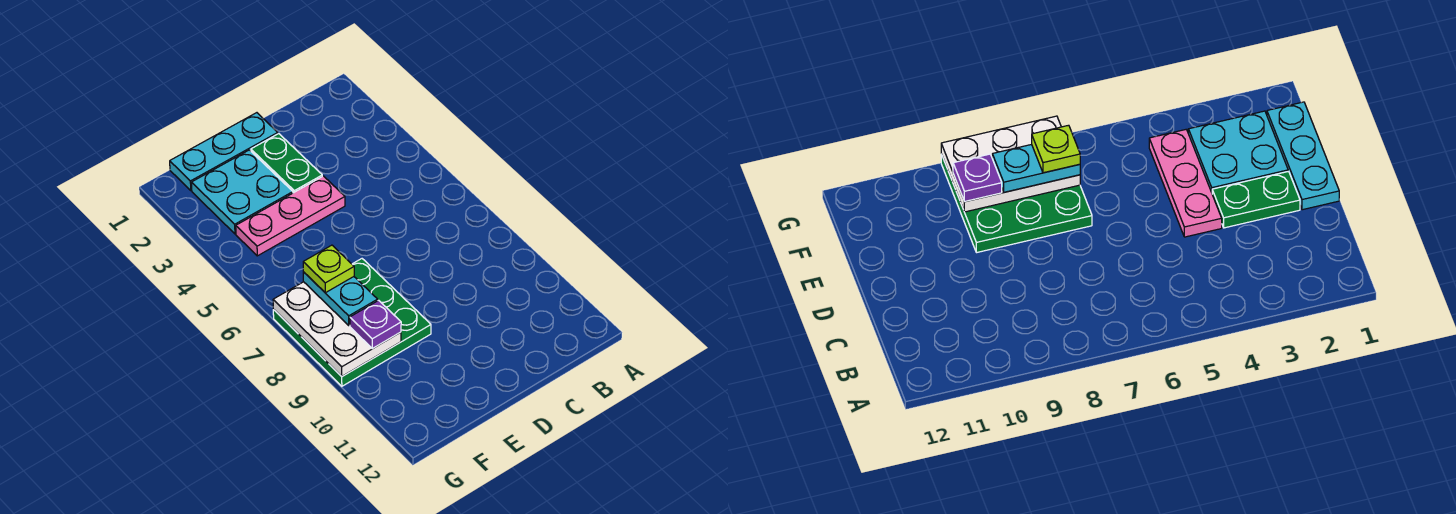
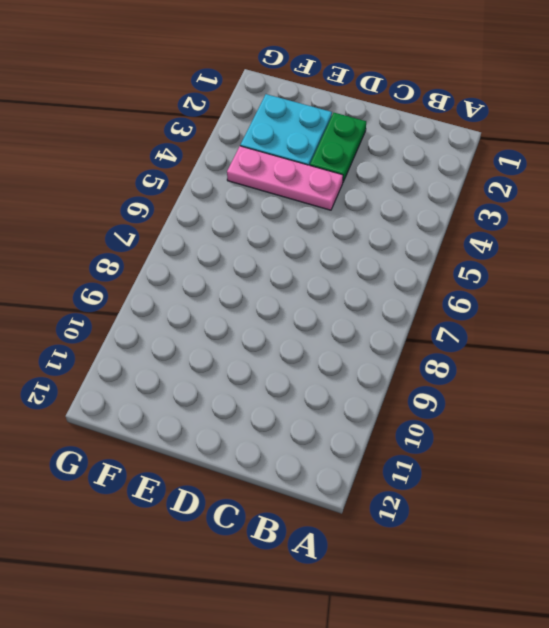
none -> cyan plate D1:F1 level 1
none -> green plate E7:G9 level 1

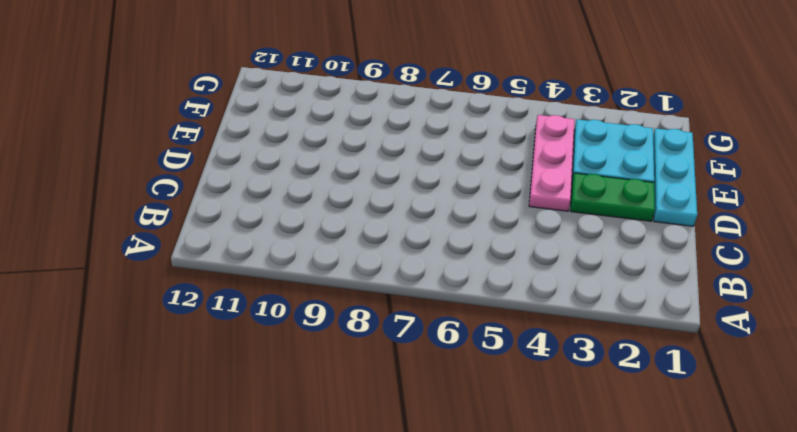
none -> green plate E7:G9 level 1
none -> white plate F7:G9 level 2

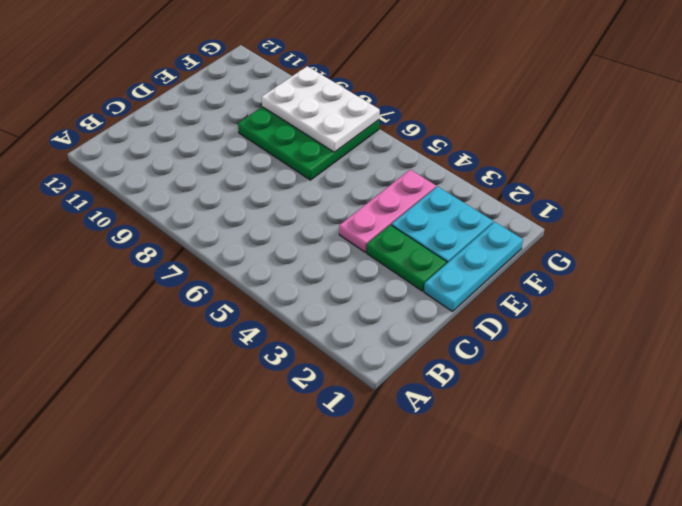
none -> cyan plate F7:F8 level 3
none -> purple plate F9 level 3

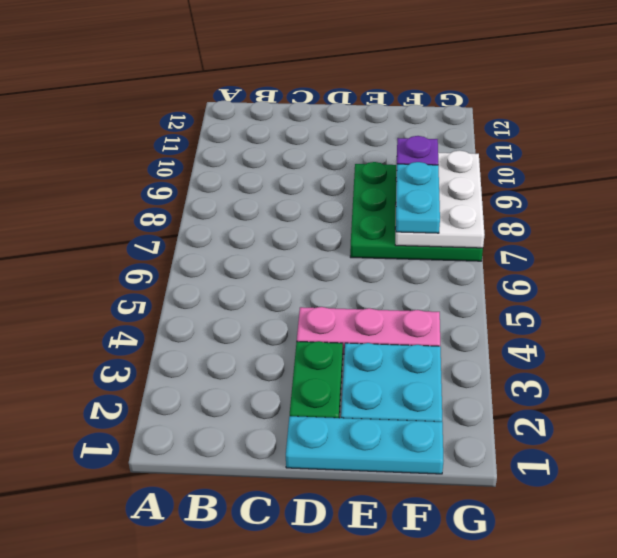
none -> lime plate F7 level 4

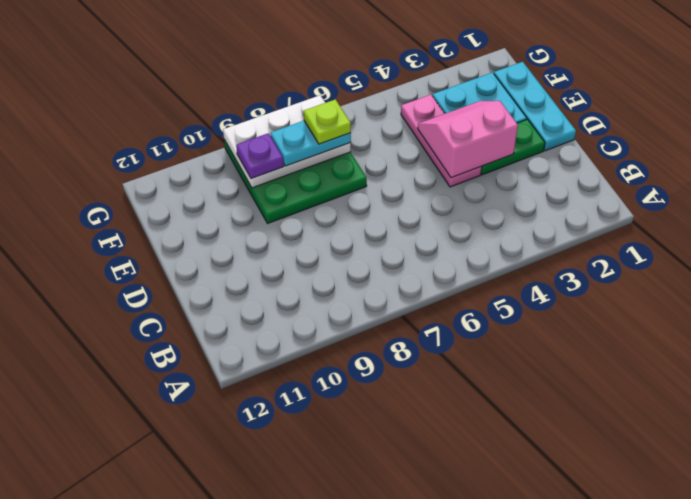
pink slope D3:E4 level 2 top D -> none

